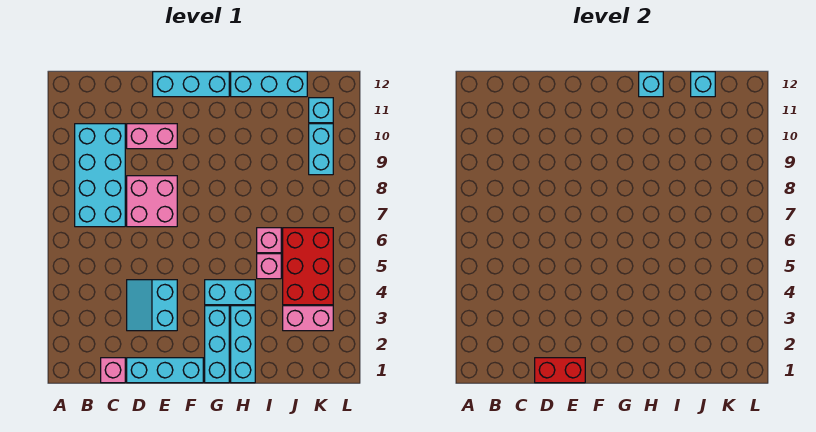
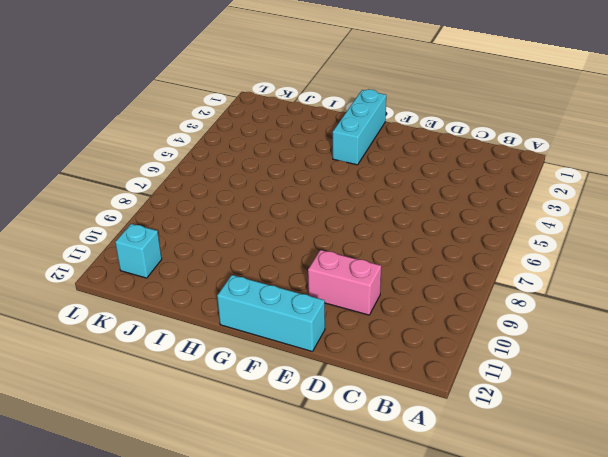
none -> cyan brick B7:C10 level 1
none -> pink brick C1 level 1
none -> cyan brick D1:F1 level 1

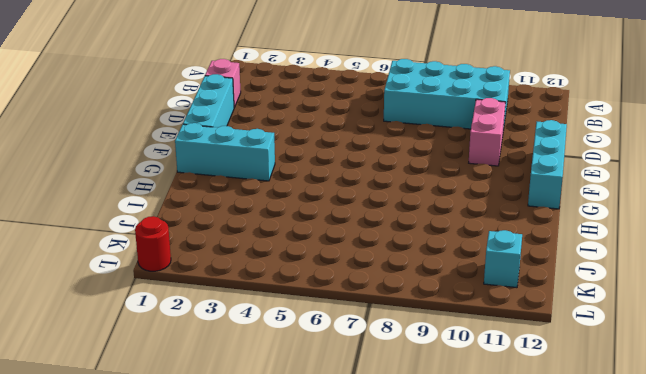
red round brick L1 level 1 -> none
none -> cyan slope D3:E4 level 1 top E
none -> pink brick D7:E8 level 1
none -> cyan brick G4:H4 level 1

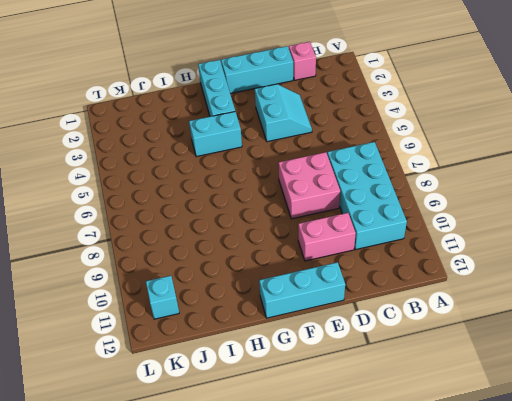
none -> cyan brick H1:H3 level 1
none -> cyan brick H12:J12 level 1
none -> pink brick I5 level 1

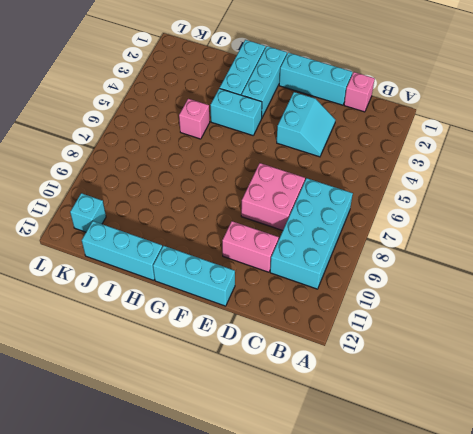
none -> pink brick I6 level 1
none -> pink brick J3:K3 level 1
none -> red brick J4:K6 level 1

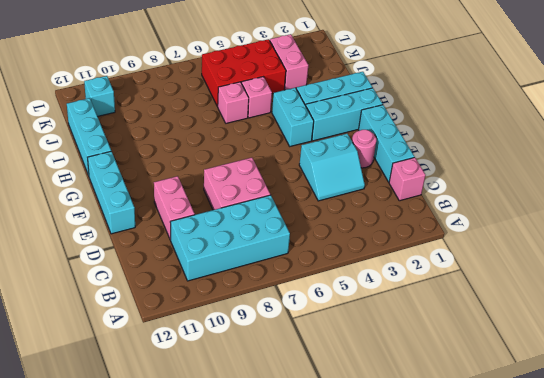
pink round brick E2 level 1 -> none
none -> cyan brick K9:K10 level 1
none -> red brick D1:E1 level 2
none -> cyan brick H12 level 2

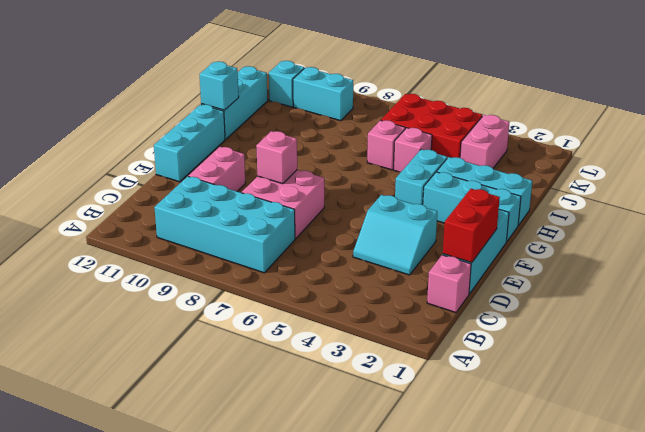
pink brick E8 level 2 -> none
none -> cyan brick J12 level 2

